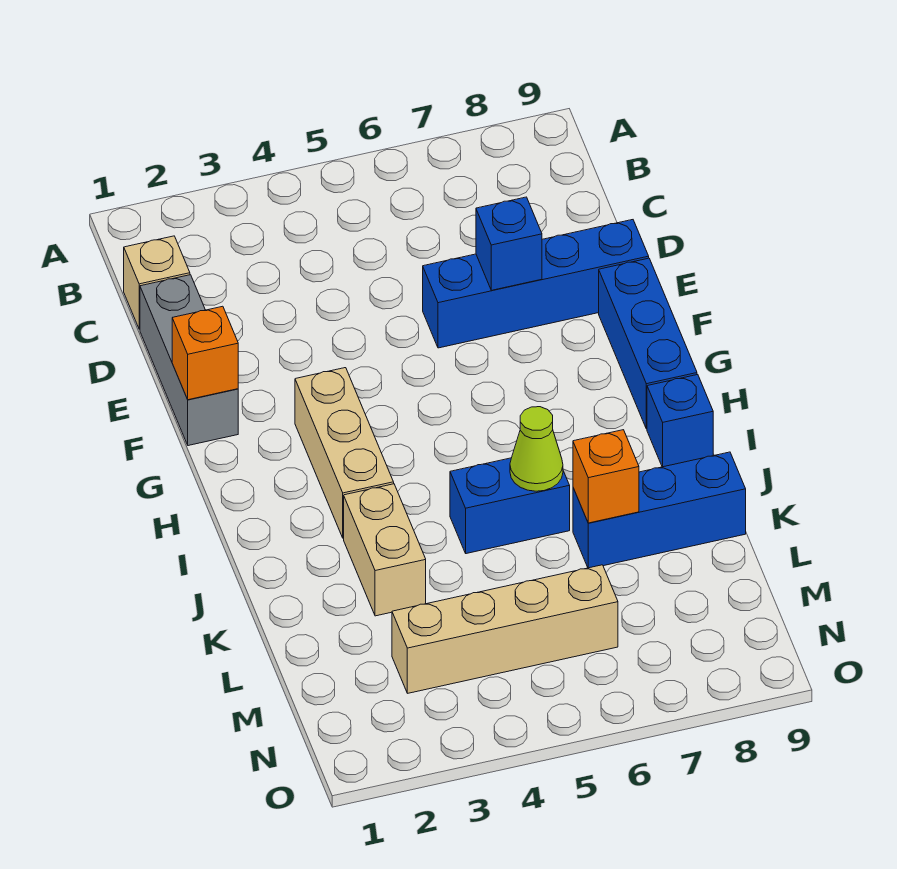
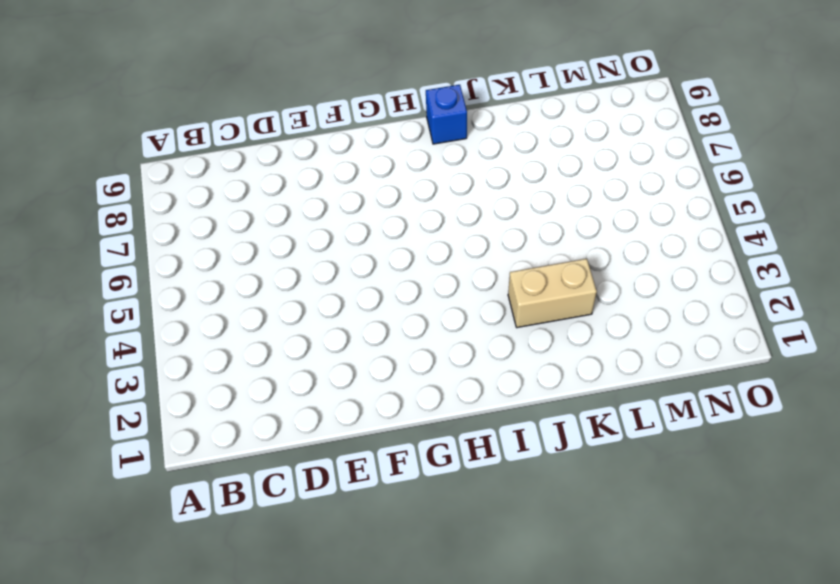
none -> tan brick C1 level 1
none -> grey brick D1:F1 level 1
none -> blue brick E6:E9 level 1

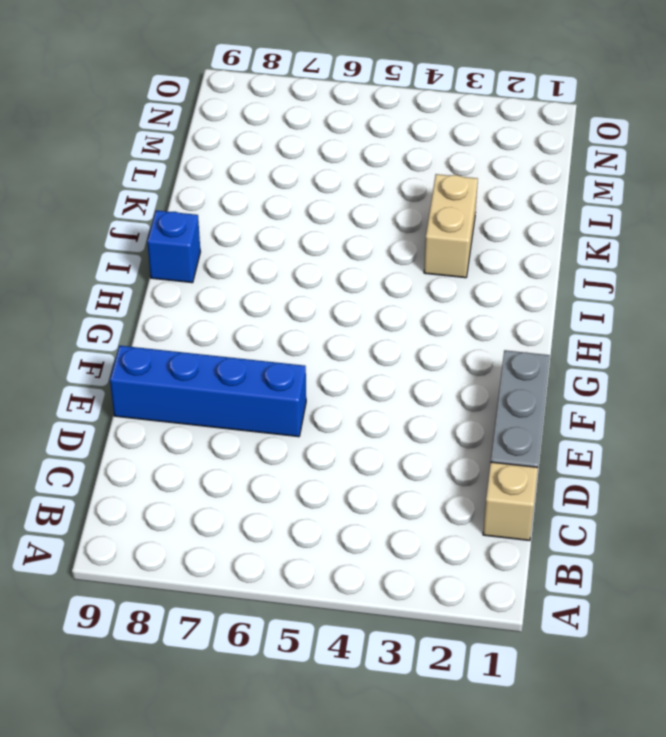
none -> blue brick F9:H9 level 1
none -> tan brick G3:I3 level 1
none -> blue brick J5:J6 level 1

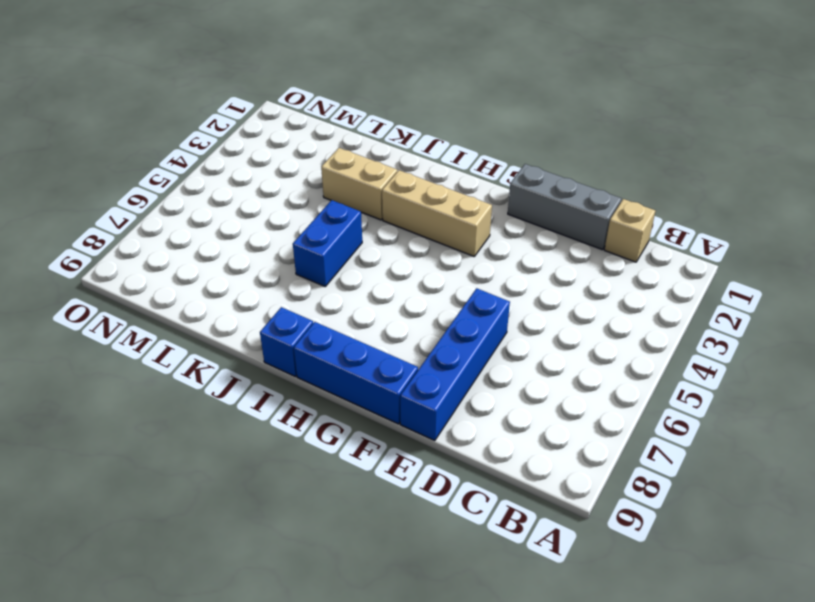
none -> blue brick K7:K9 level 1
none -> tan brick M3:M6 level 1
none -> blue brick E7 level 2

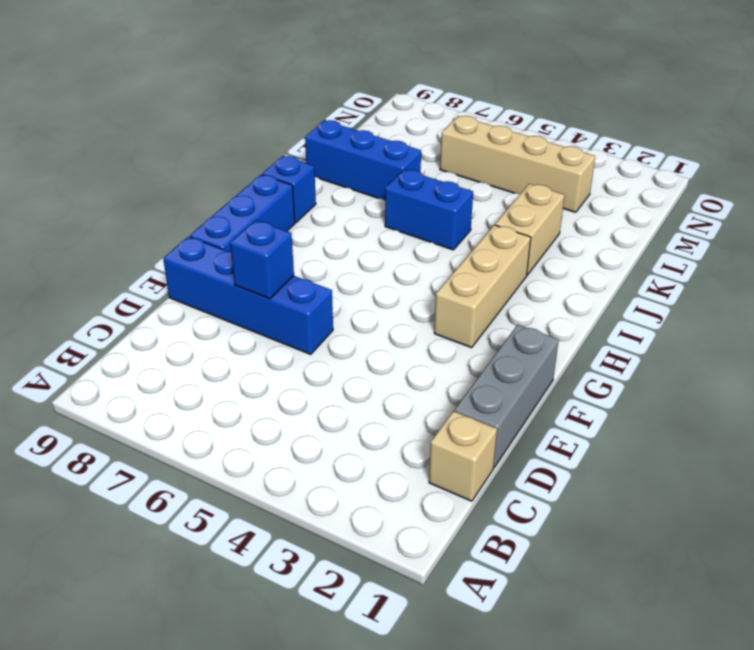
none -> orange brick F1 level 2
none -> lime cone J6 level 2
none -> orange brick K7 level 2

